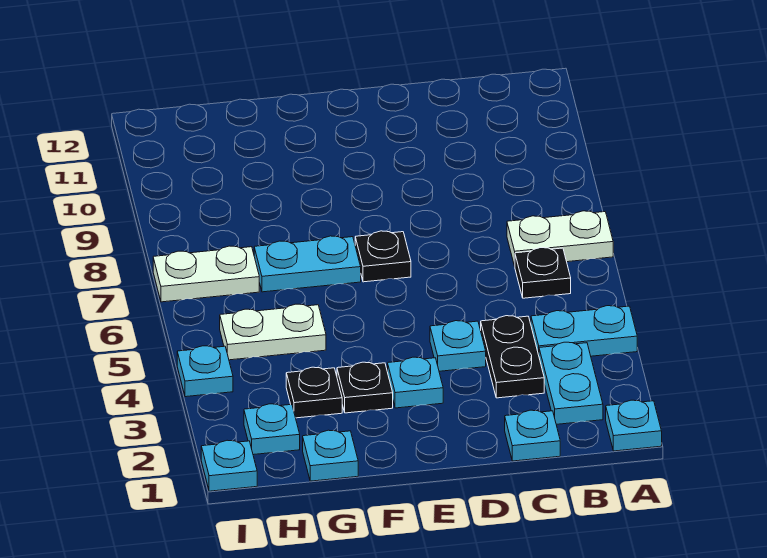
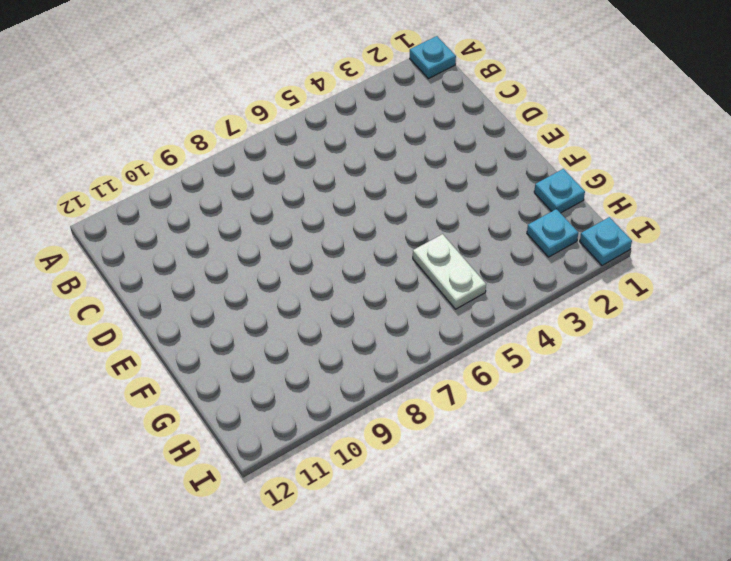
none -> cyan plate A4:B4 level 1
none -> white plate A7:B7 level 1
none -> cyan plate B2:B3 level 1

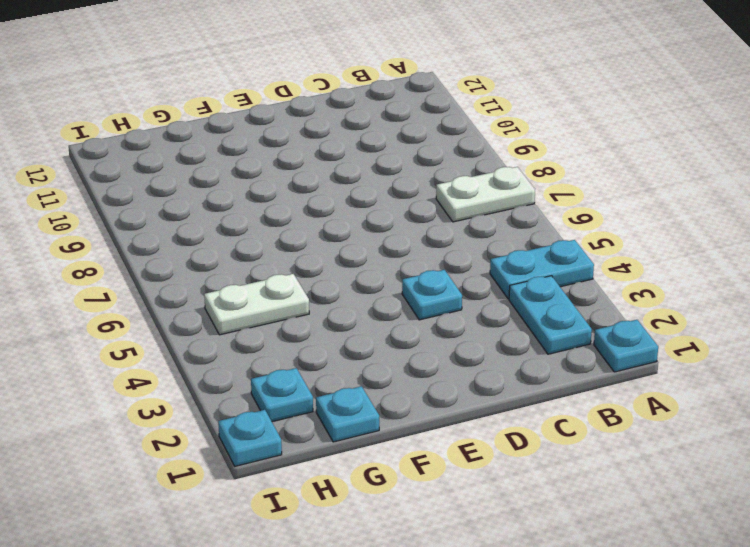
none -> black plate B6 level 1
none -> cyan plate C1 level 1
none -> black plate C3:C4 level 1

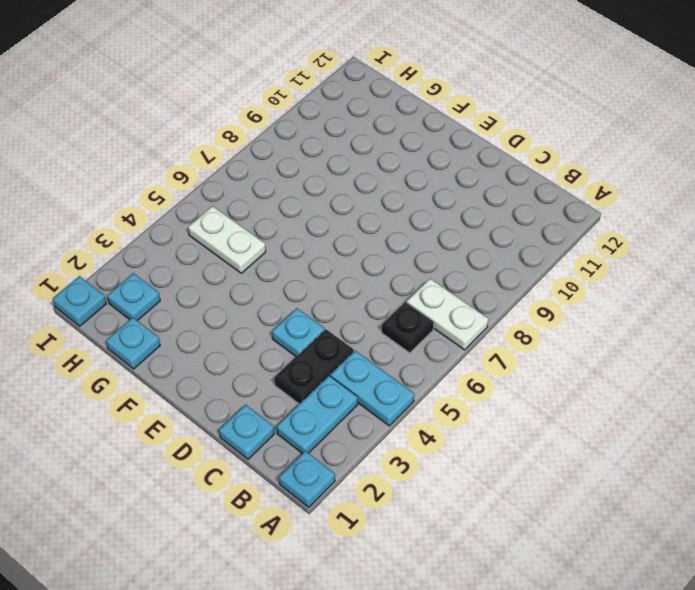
none -> cyan plate E3 level 1
none -> black plate E7 level 1
none -> black plate F3 level 1

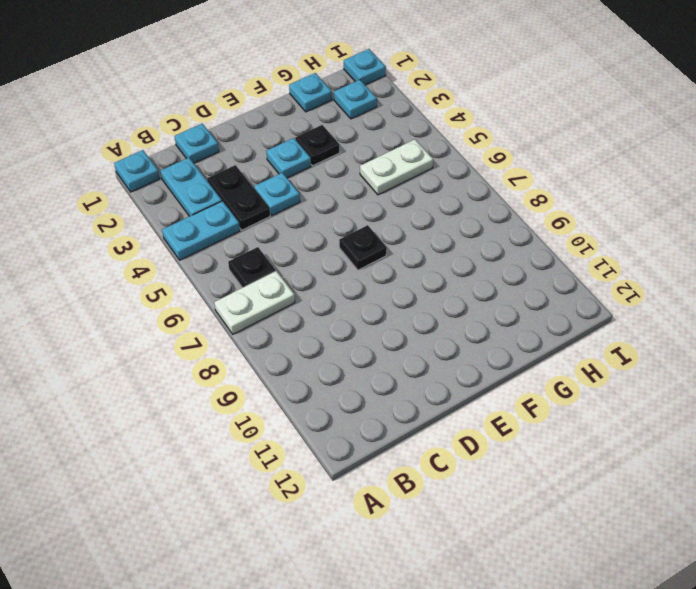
none -> cyan plate F7:G7 level 1
none -> black plate G3 level 1
none -> white plate H7:I7 level 1

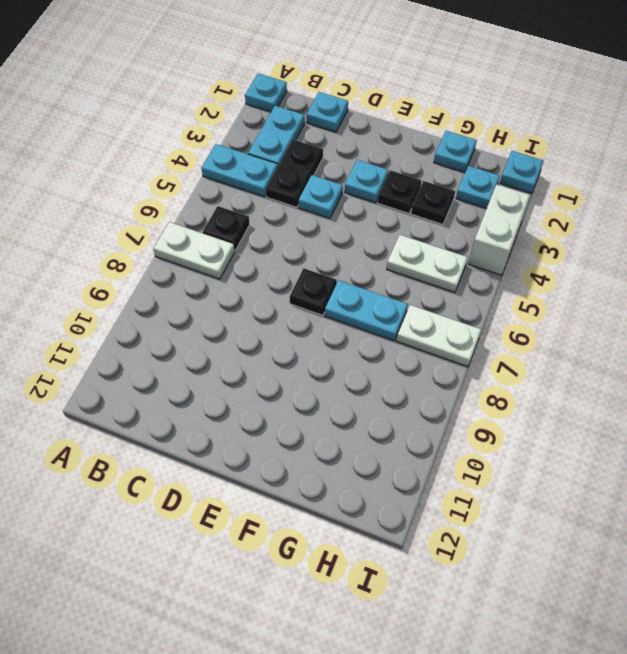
white brick I3:I4 level 1 -> cyan plate I4 level 1

